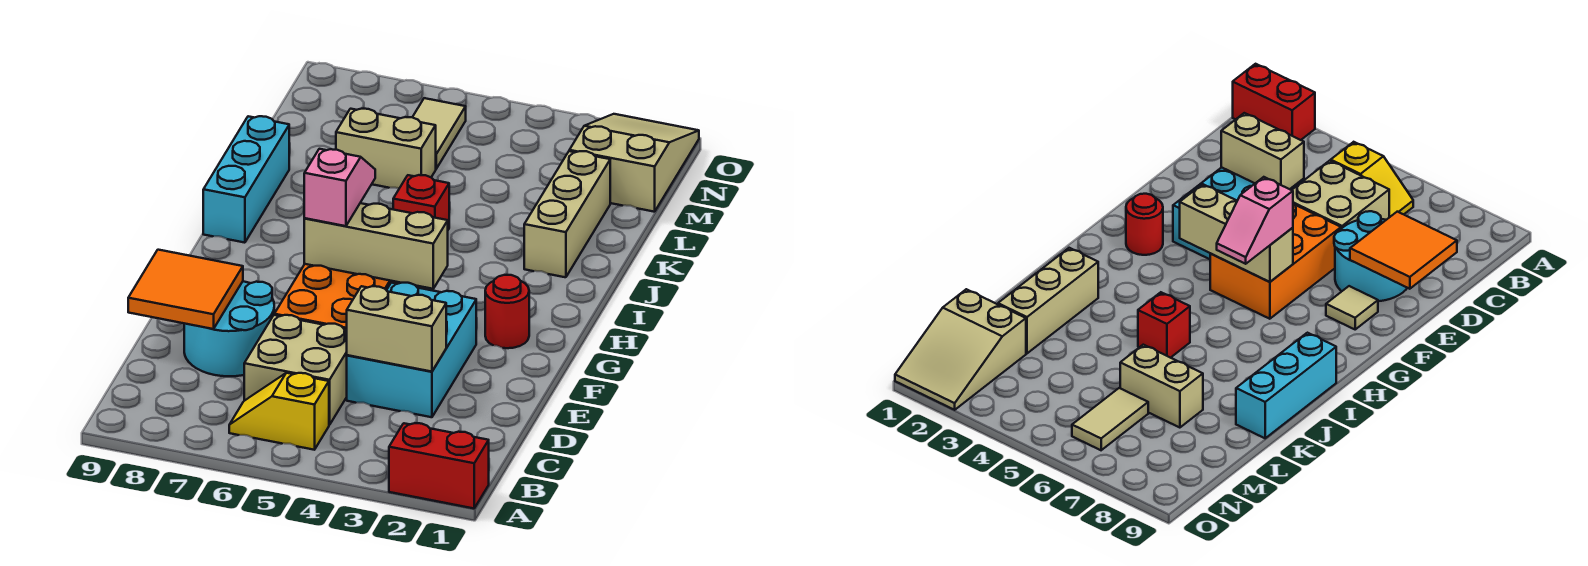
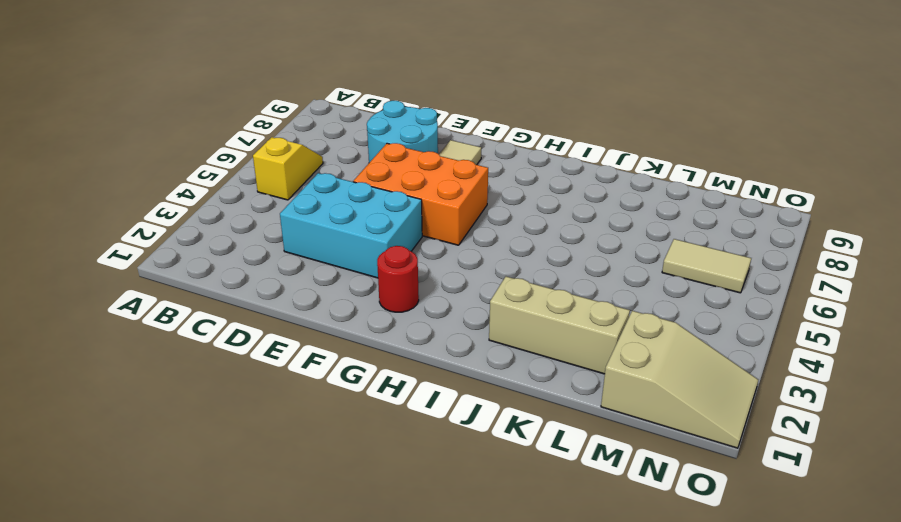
none -> red brick A1:A2 level 1
none -> tan brick C5:D6 level 1
none -> cyan brick I9:K9 level 1

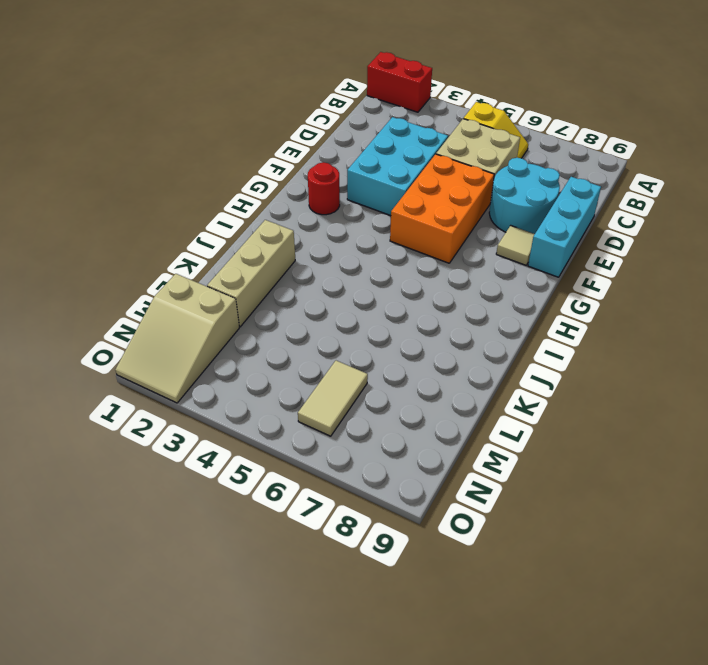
cyan brick D9:F9 level 1 -> cyan brick I9:K9 level 1
none -> red brick J5 level 1
none -> tan brick L6:L7 level 1
none -> tan brick D3:D4 level 2

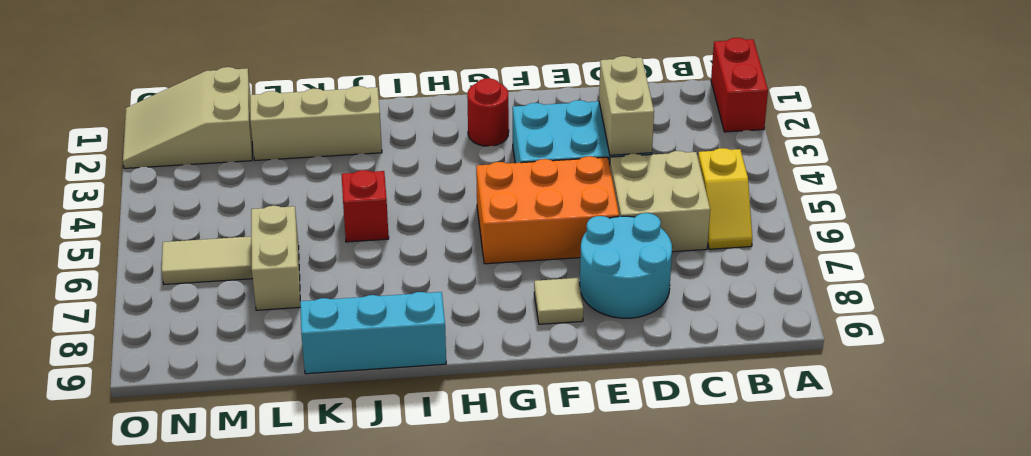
none -> orange tile D8:E9 level 2
none -> tan brick G4:G6 level 2
none -> pink slope G6:H6 level 3 top G

